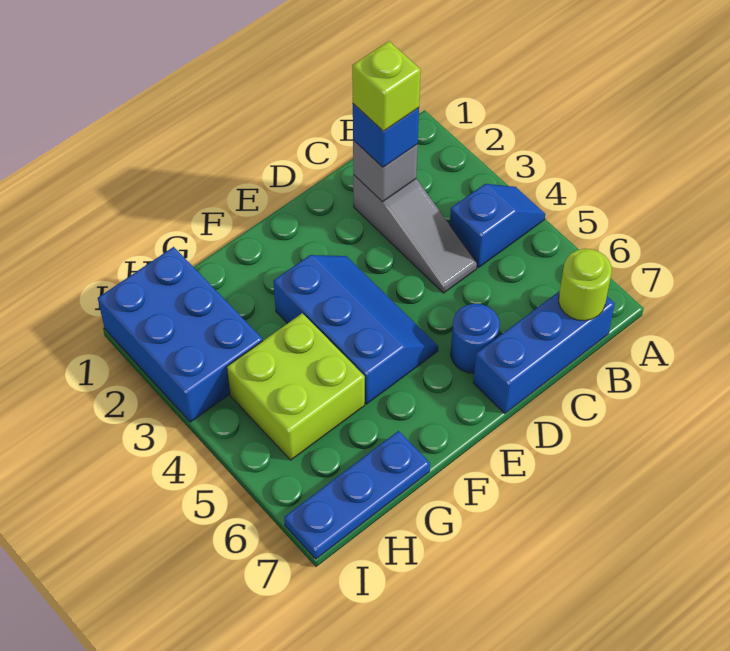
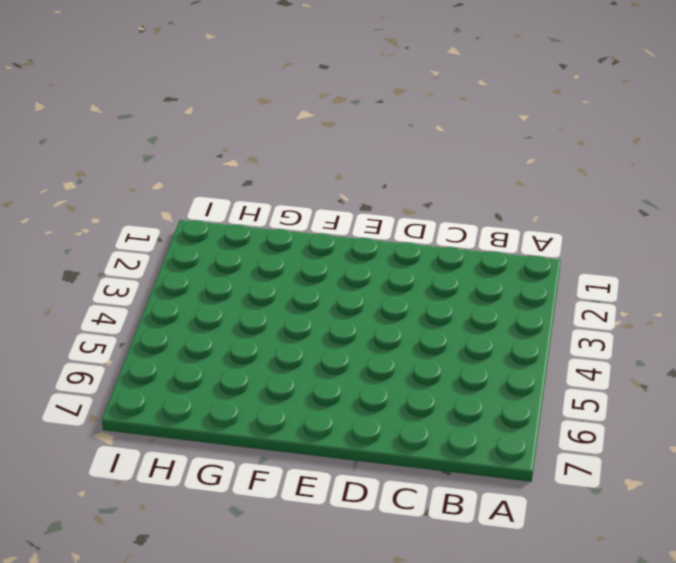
none -> blue slope A4:B4 level 1 top B
none -> blue brick B7:D7 level 1
none -> grey slope C2:C4 level 1 top 2

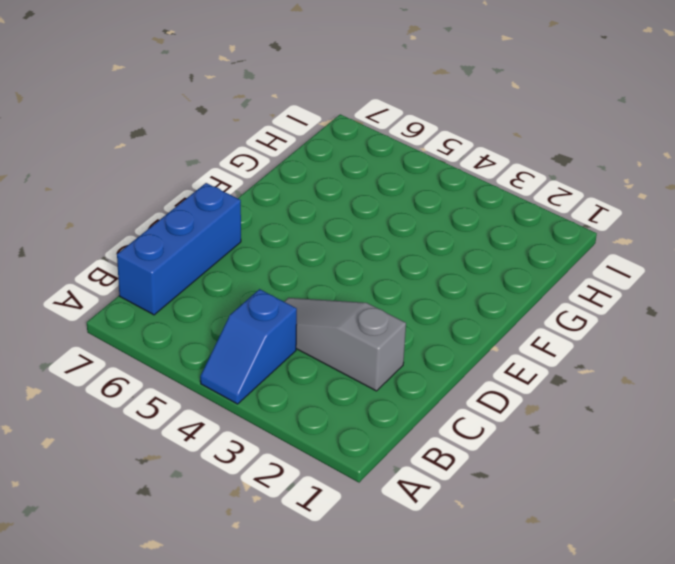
none -> blue round brick D6 level 1
none -> blue slope E3:F5 level 1 top F
none -> lime brick G4:H5 level 1

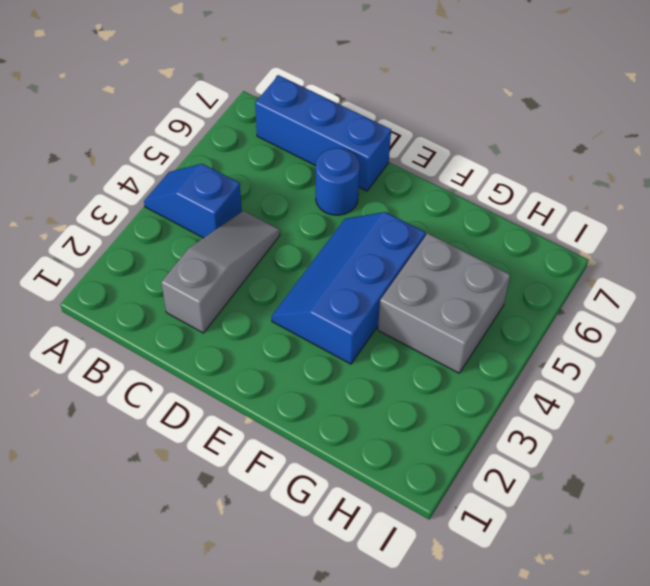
grey brick G4:H5 level 1 -> lime brick G4:H5 level 1
none -> blue plate G7:I7 level 1
none -> blue brick H1:I3 level 1
none -> lime round brick B7 level 2

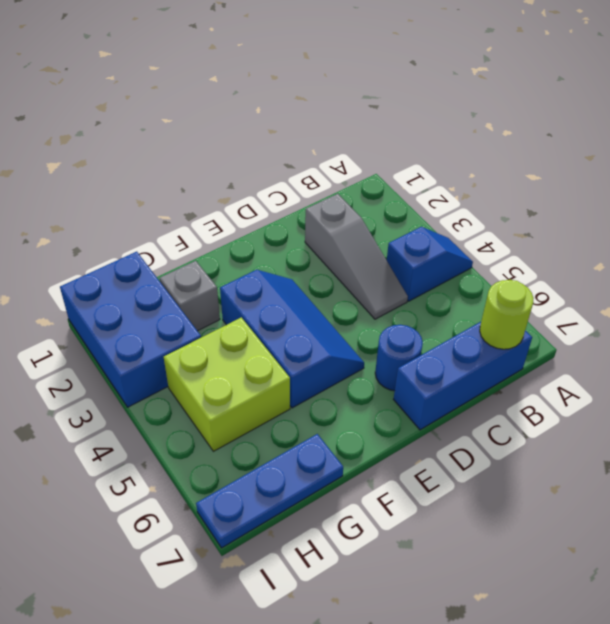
grey brick G2 level 1 -> grey brick C2 level 2
none -> blue brick C2 level 3
none -> lime brick C2 level 4

